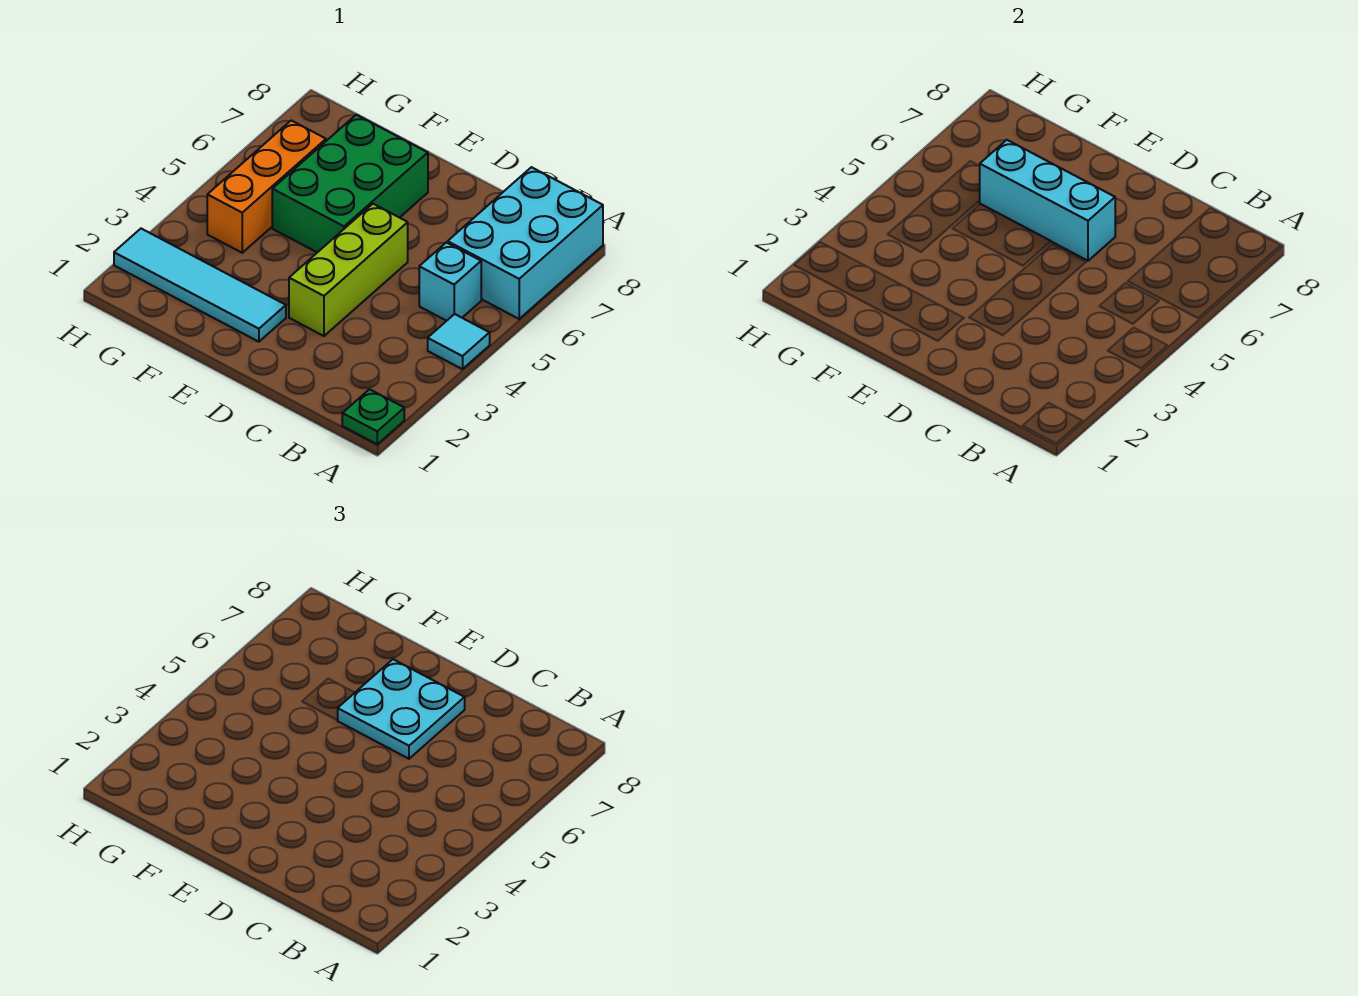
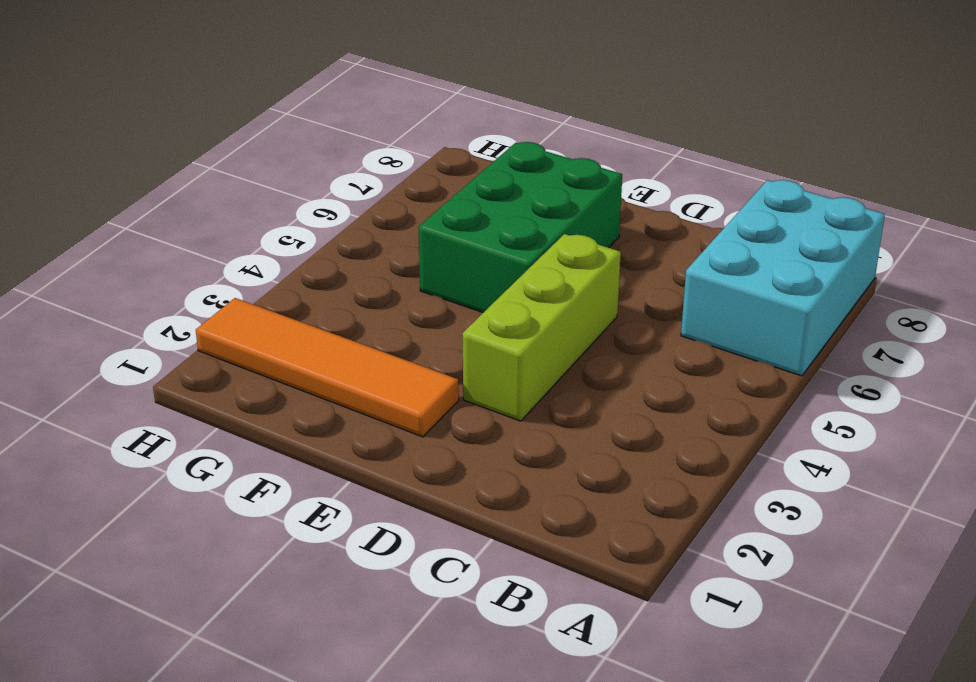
orange tile E2:H2 level 1 -> cyan tile E2:H2 level 1
none -> green plate A1 level 1
none -> cyan tile A4 level 1

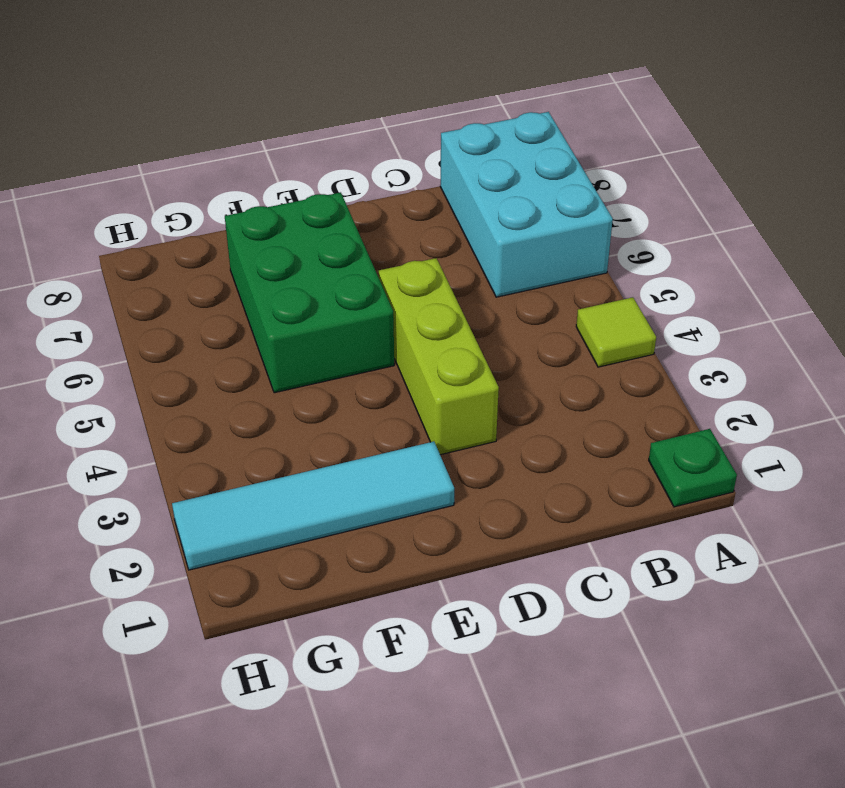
lime tile A4 level 1 -> cyan tile A4 level 1
none -> cyan brick B5 level 1
none -> orange brick G4:G6 level 1

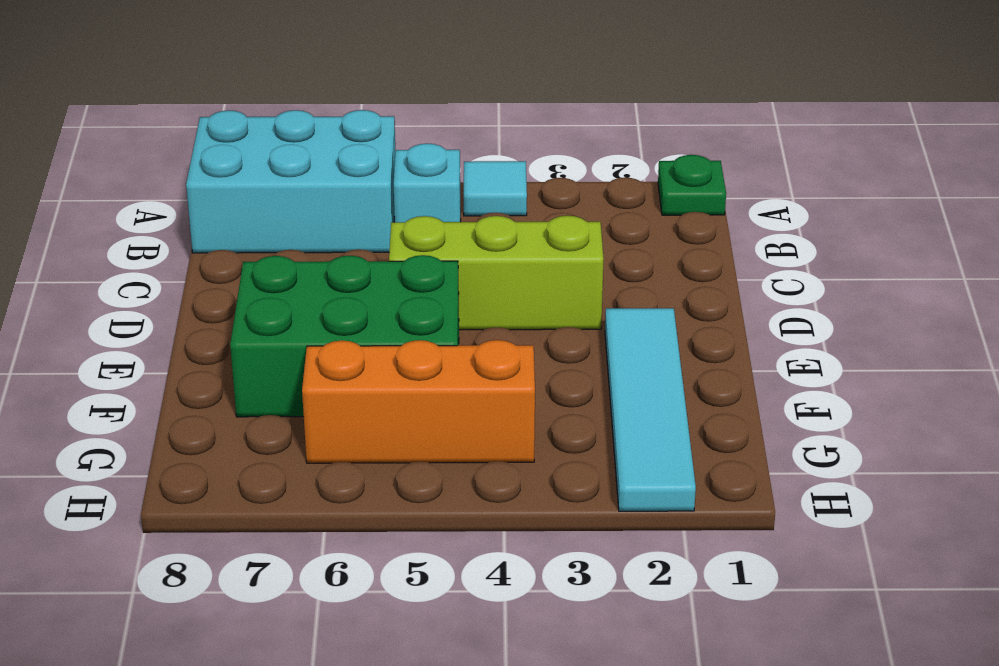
none -> cyan brick D6:F6 level 2
none -> cyan plate D6:E7 level 3

